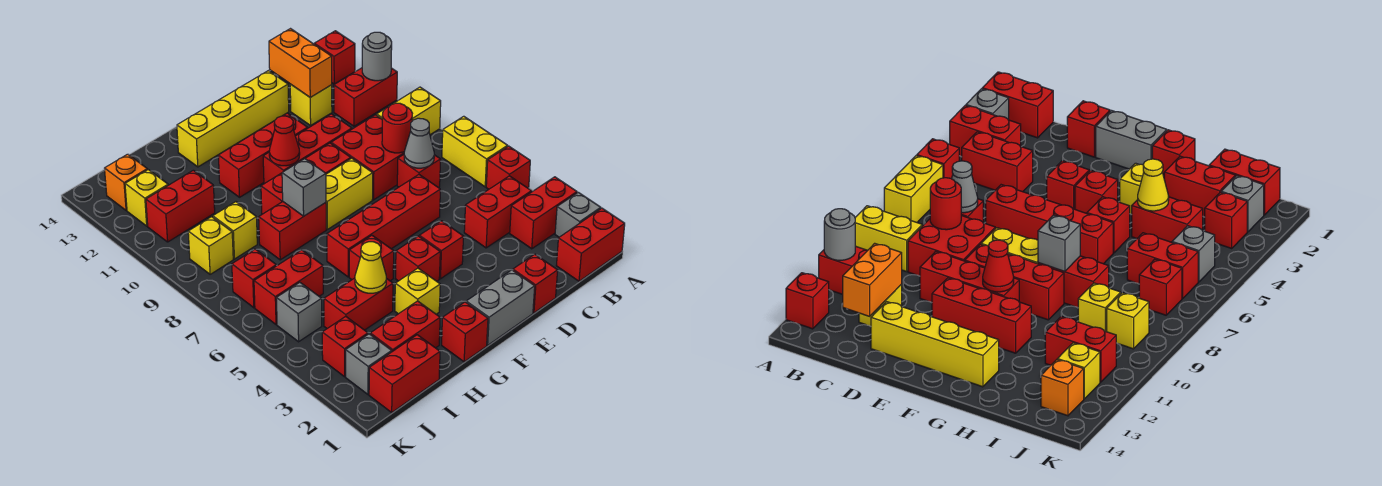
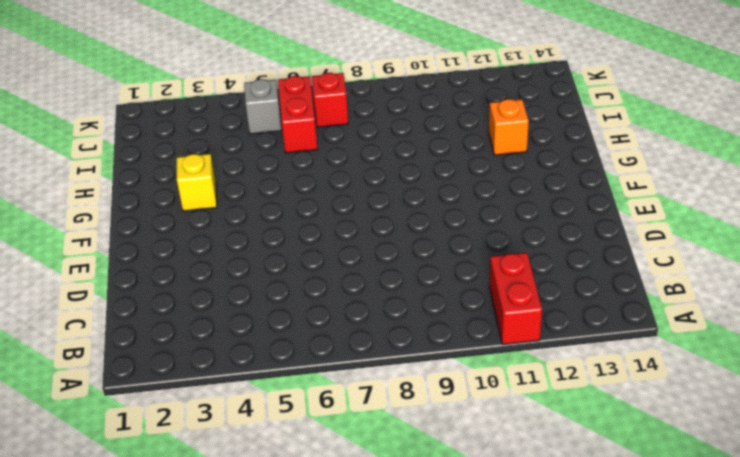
orange brick H12 level 1 -> orange brick J13 level 1
none -> red brick A1:B1 level 1
none -> grey brick A2 level 1
none -> red brick A3:B3 level 1
none -> red brick A5 level 1

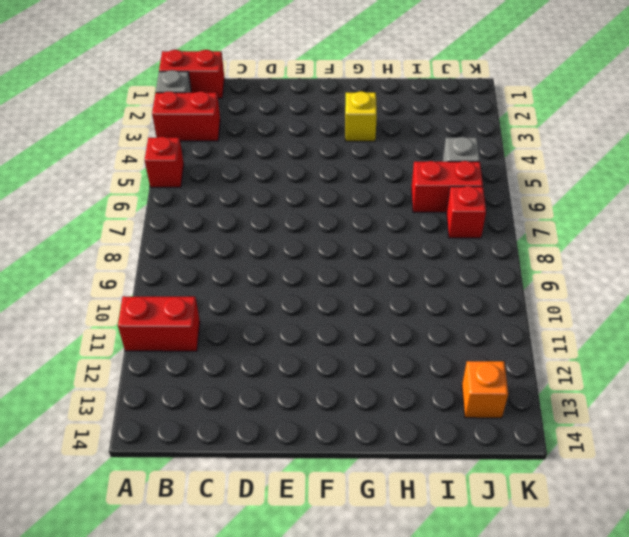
none -> yellow brick A6:A7 level 1
none -> yellow brick A9:B9 level 1
none -> red brick A13 level 1
none -> red brick B4:C4 level 1

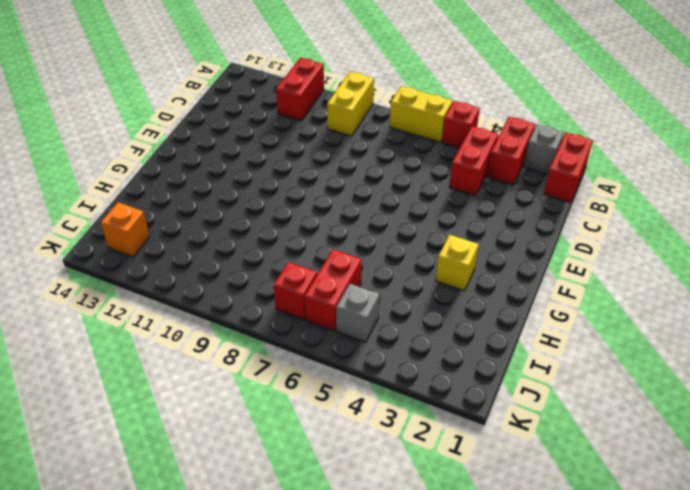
none -> red brick A13 level 1
none -> red brick C7 level 1
none -> red brick C8:D9 level 1
none -> yellow brick C12 level 1

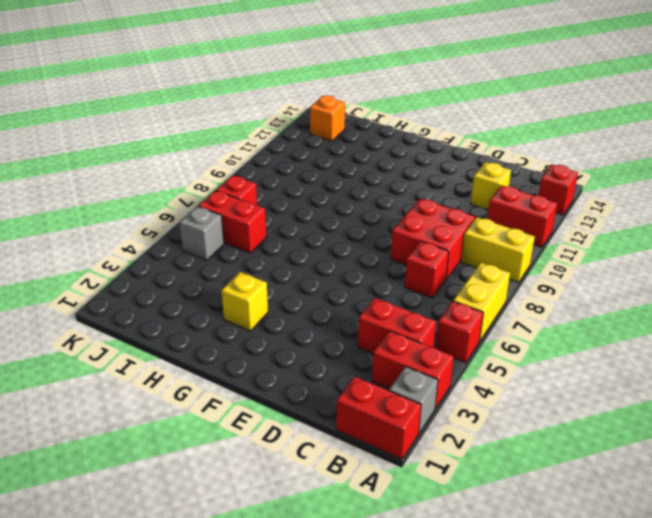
none -> red brick D1 level 1
none -> red brick D6:G6 level 1
none -> red brick D10:F10 level 1
none -> yellow brick D13:G13 level 1

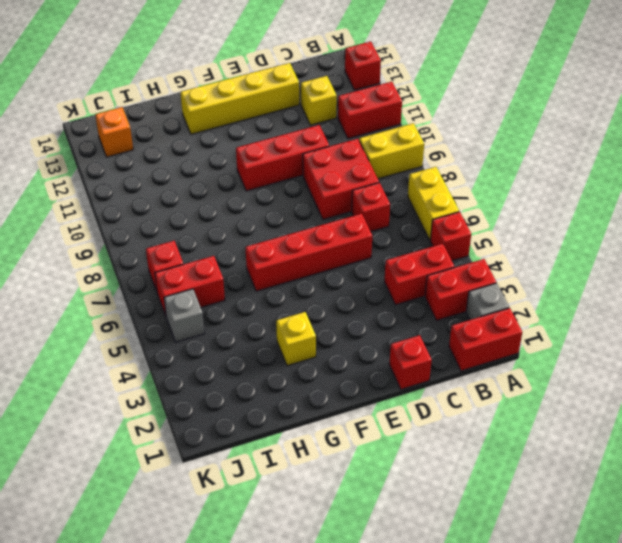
none -> grey brick E1:F1 level 1
none -> red brick E4 level 1
none -> yellow brick E8:F8 level 1
none -> red brick E9:G9 level 1

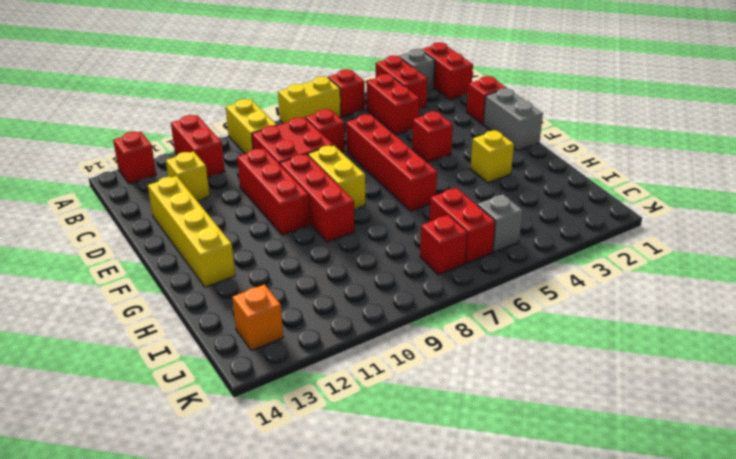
none -> red brick E11:G11 level 1
none -> red brick F4 level 1
none -> red brick G1 level 1
none -> red brick G5 level 1

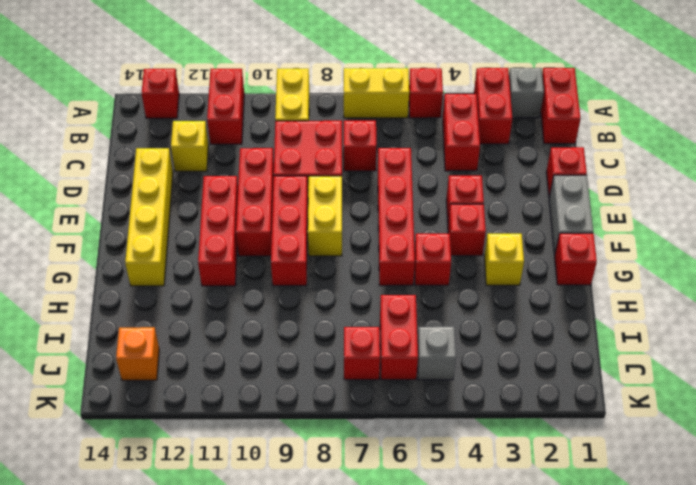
none -> red brick G8:H8 level 1
none -> red brick H2:I2 level 1
none -> red brick H4:I4 level 1
none -> red brick I1:J1 level 1

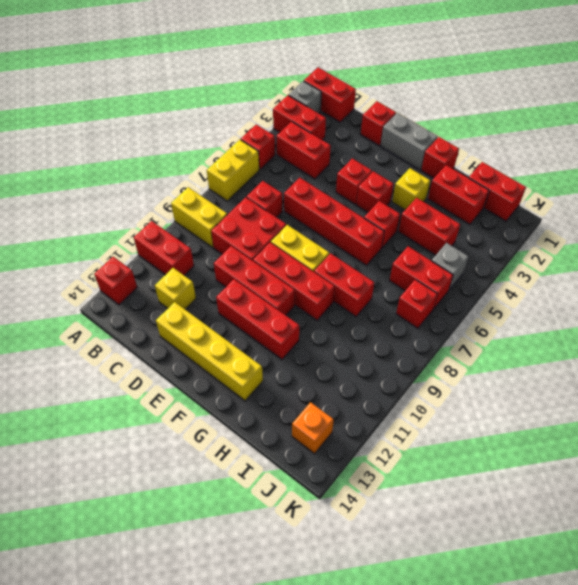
none -> yellow brick I9 level 1
none -> red brick I11:J11 level 1
none -> grey brick J2 level 1
none -> red brick J3 level 1

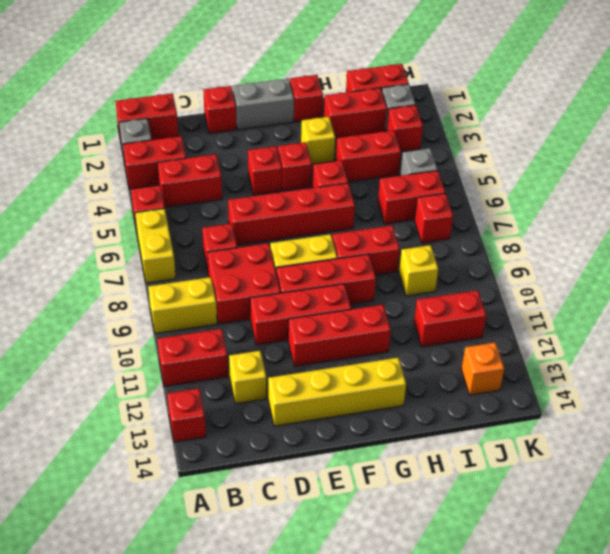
none -> yellow brick J9 level 1
none -> yellow brick J12 level 1
none -> grey round brick A11 level 2
none -> grey cone C7 level 2

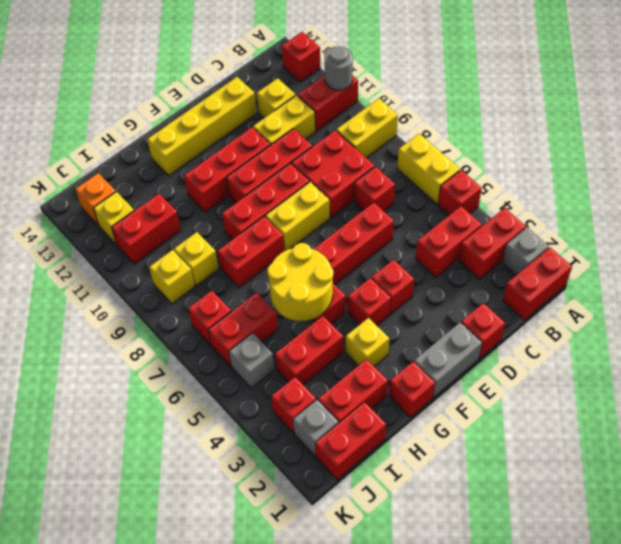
yellow brick C11:D11 level 1 -> none
yellow round brick G5:H6 level 2 -> none
none -> grey cone C7 level 2
none -> red round brick C8 level 2
none -> orange brick C12:C13 level 2
none -> red cone F10 level 2

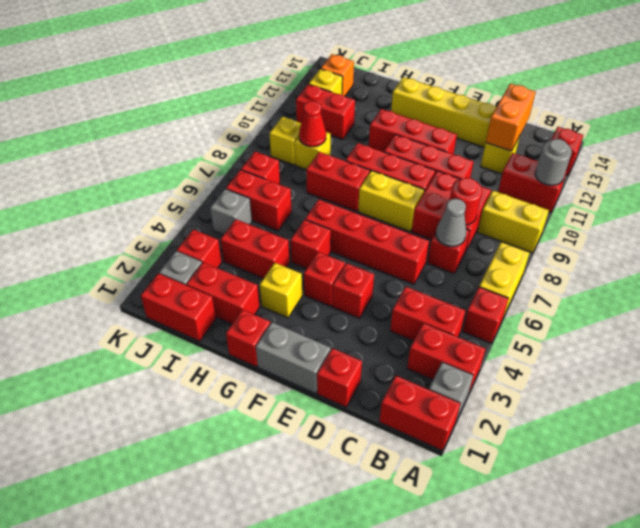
red cone I9 level 2 -> red cone F10 level 2
none -> grey brick G8 level 2
none -> yellow cone H4 level 2

